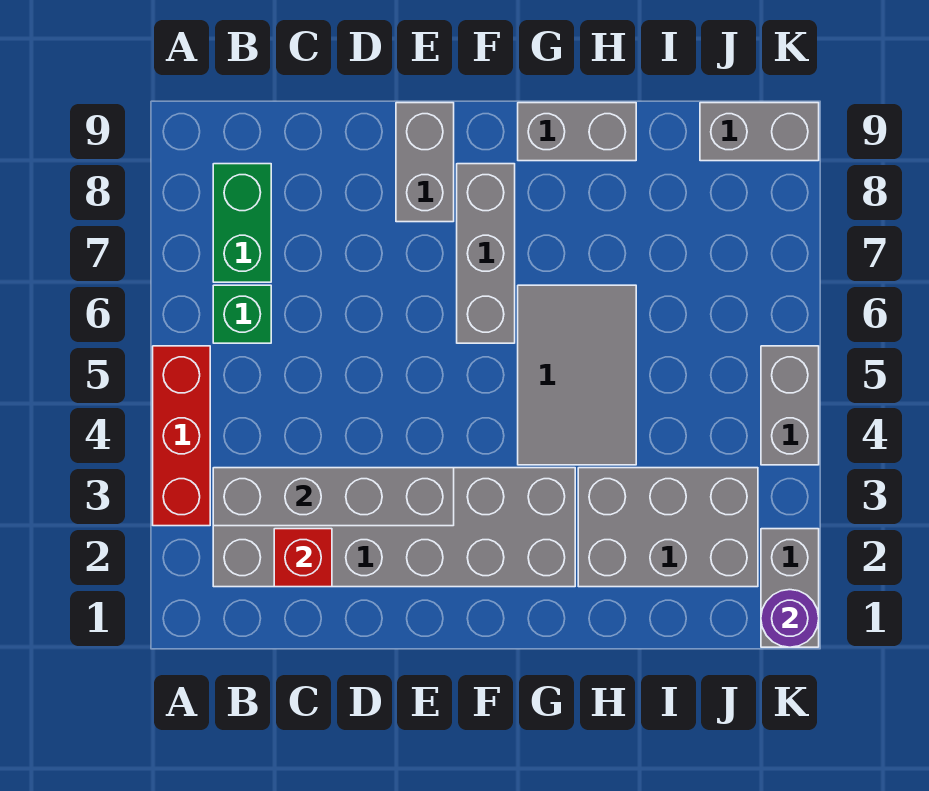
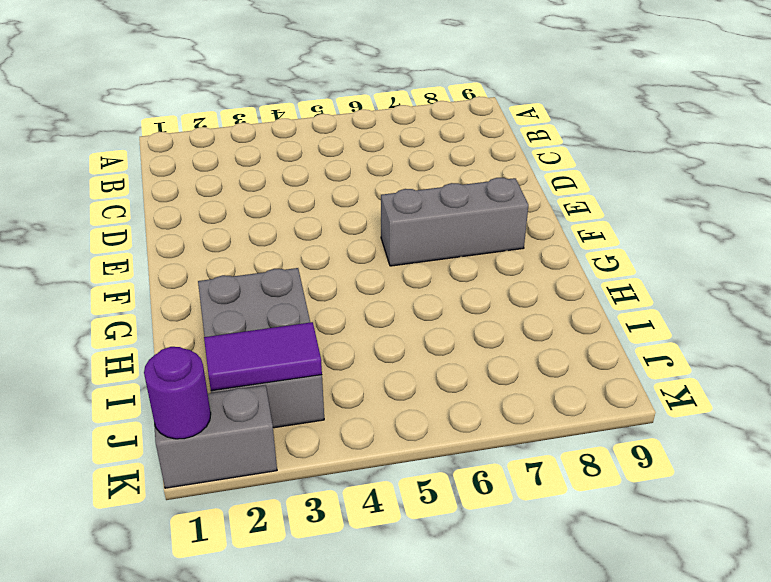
purple tile J2:J3 level 2 -> none
none -> red brick A3:A5 level 1
none -> grey brick B2:G3 level 1
none -> green brick B6 level 1

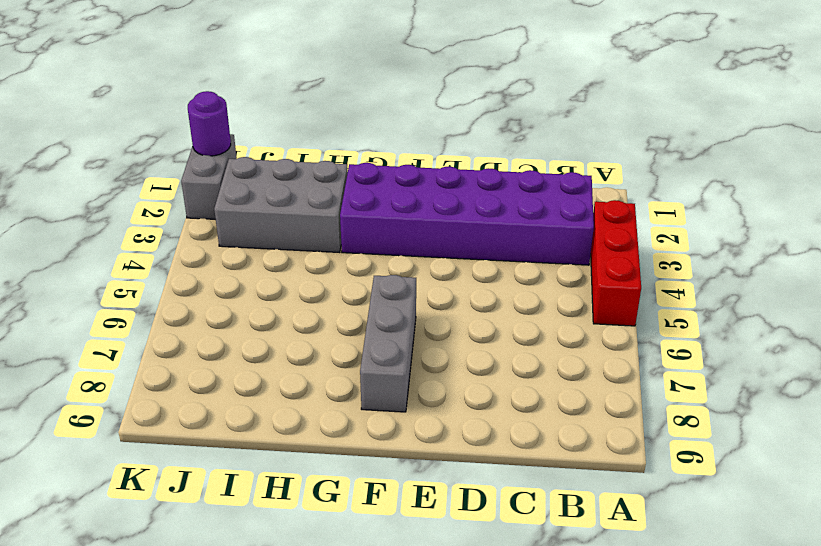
purple brick B2:G3 level 1 -> grey brick B2:G3 level 1
none -> green brick B6 level 1
none -> green brick B7:B8 level 1
none -> grey brick E8:E9 level 1

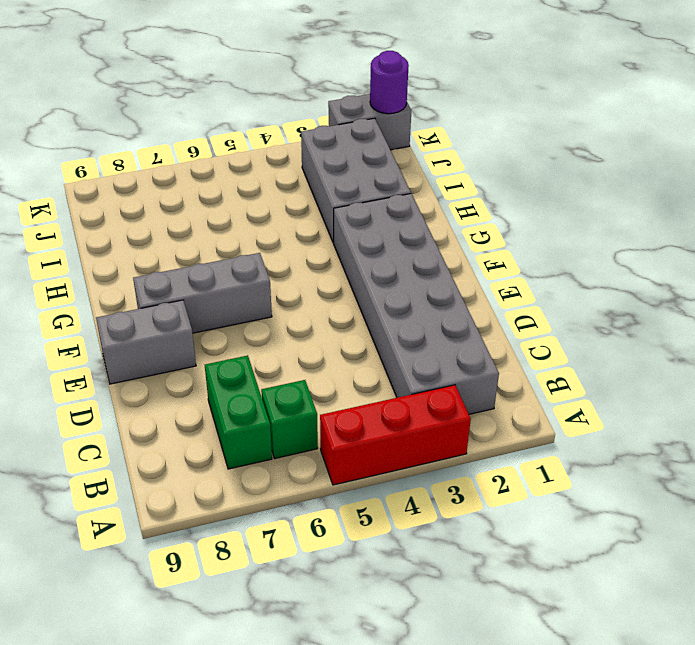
green brick B7:C7 level 1 -> green brick B7:B8 level 1
none -> grey tile G4:H6 level 1
none -> grey brick G9:H9 level 1
none -> grey brick J9:K9 level 1

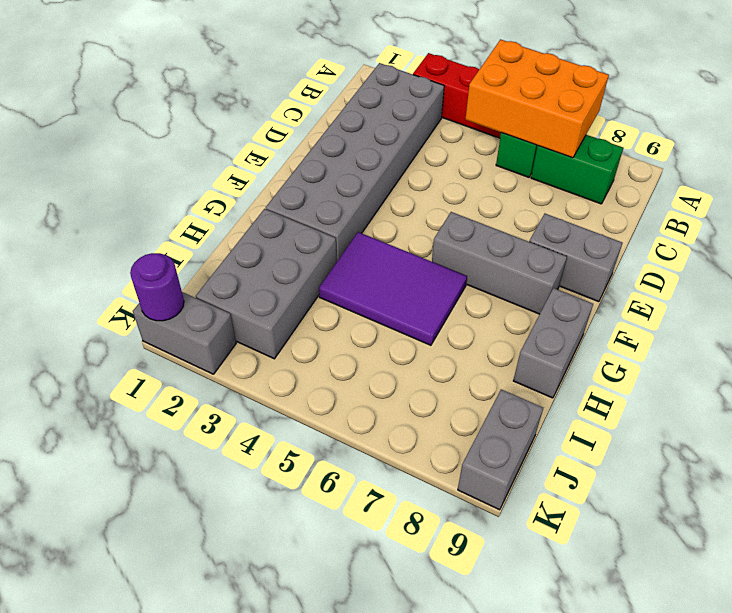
orange brick A5:B7 level 2 -> none
purple tile G4:H6 level 1 -> grey tile G4:H6 level 1
none -> grey brick K4:K5 level 1
none -> grey brick B3:E3 level 2
none -> red brick C2 level 2

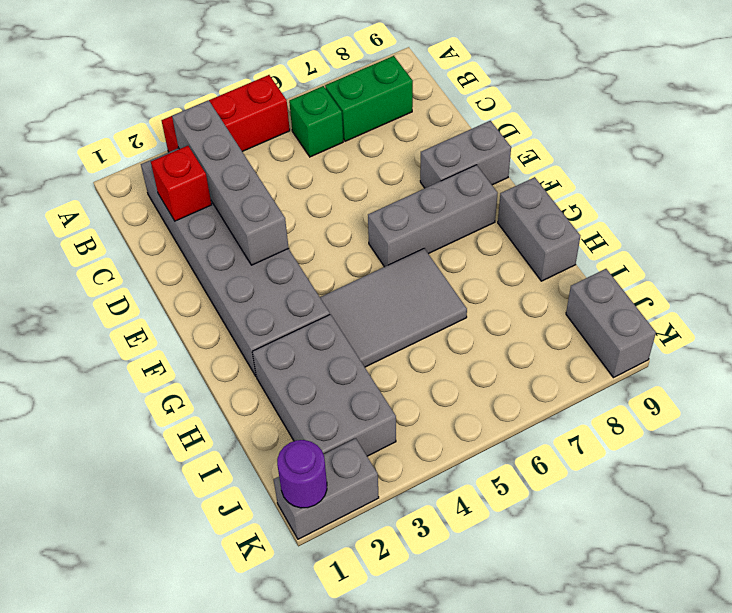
none -> grey brick K4:K5 level 1

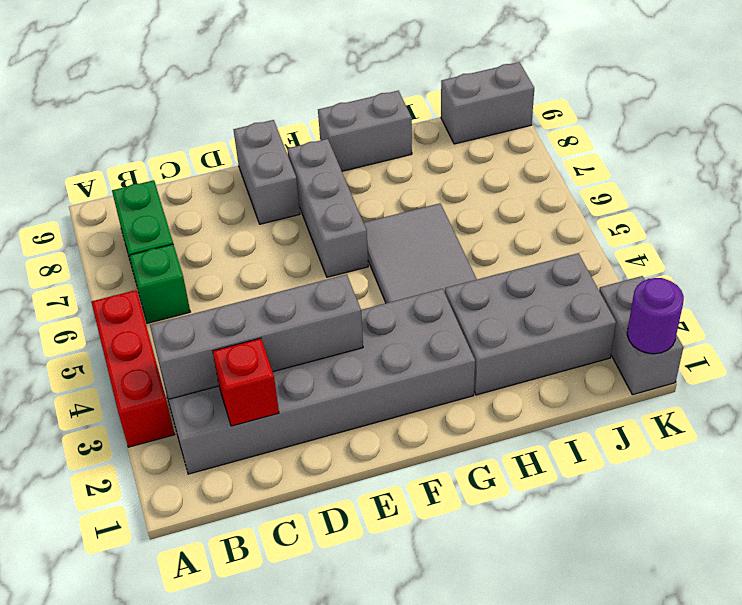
none -> grey brick K4:K5 level 1

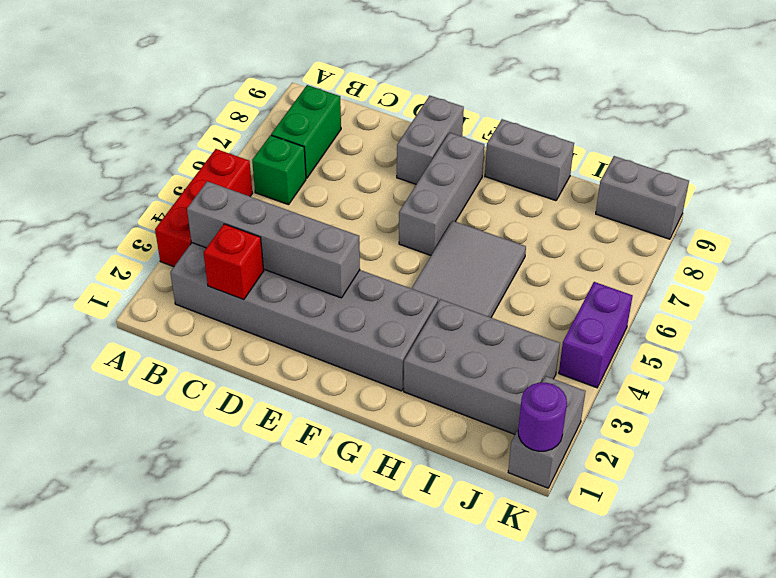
purple brick K4:K5 level 1 -> grey brick K4:K5 level 1

